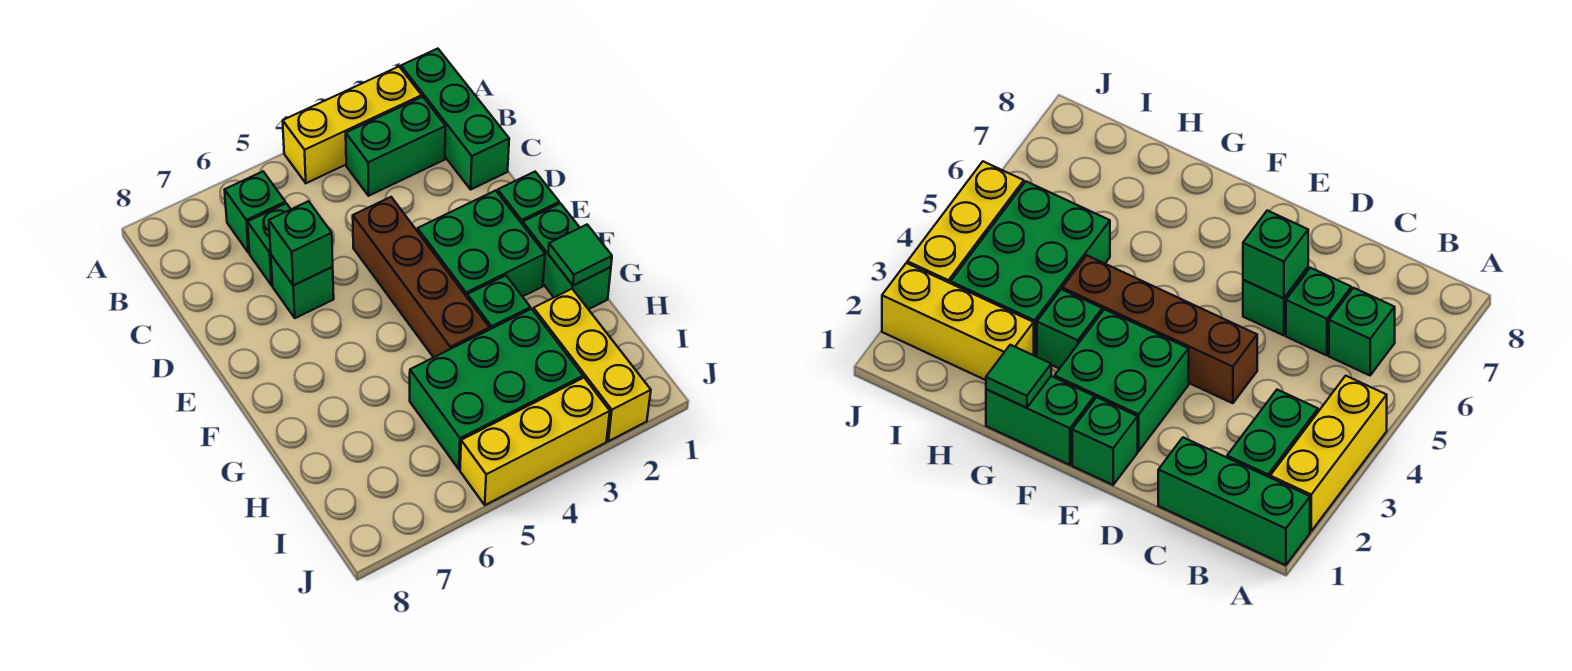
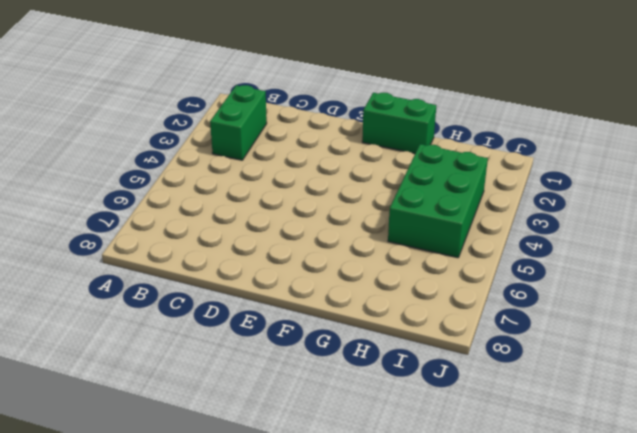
none -> green brick A1:C1 level 1
none -> yellow brick A2:A4 level 1
none -> green brick B6 level 1

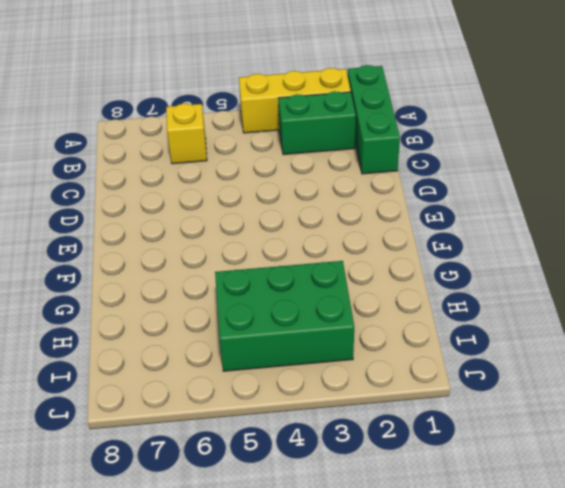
yellow brick B6 level 1 -> green brick B6 level 1
none -> green brick C6 level 1
none -> brown brick D4:G4 level 1
none -> green brick D6 level 1

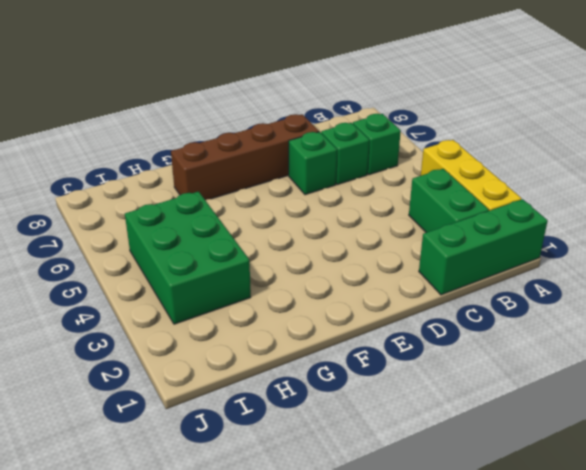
brown brick D7:G7 level 1 -> brown brick D4:G4 level 1
none -> green brick E1 level 1
none -> green brick E2:F3 level 1
none -> green brick F1:G1 level 1

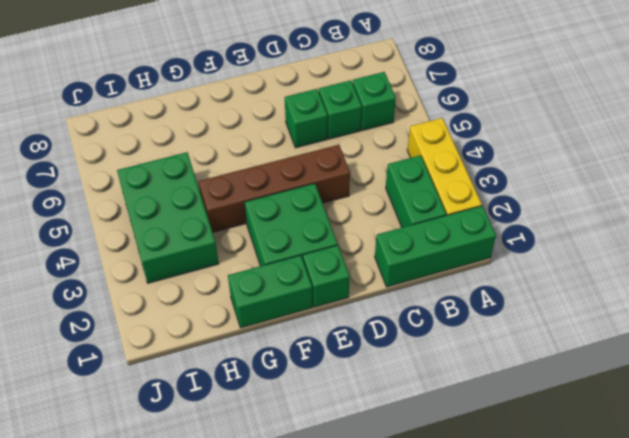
none -> green brick G3 level 1
none -> yellow brick H2:J2 level 1
none -> yellow brick J3:J5 level 1

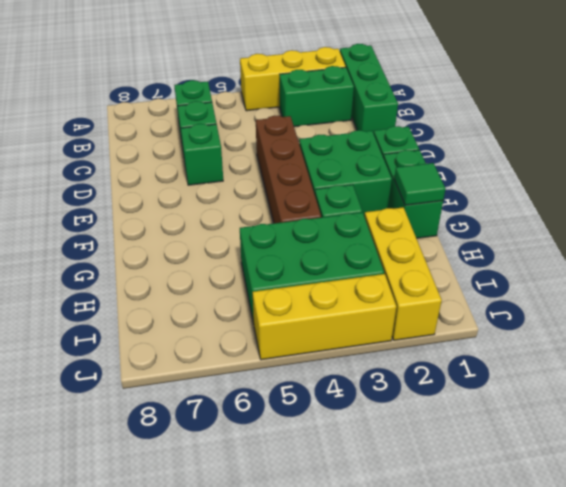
none -> green brick D6 level 2

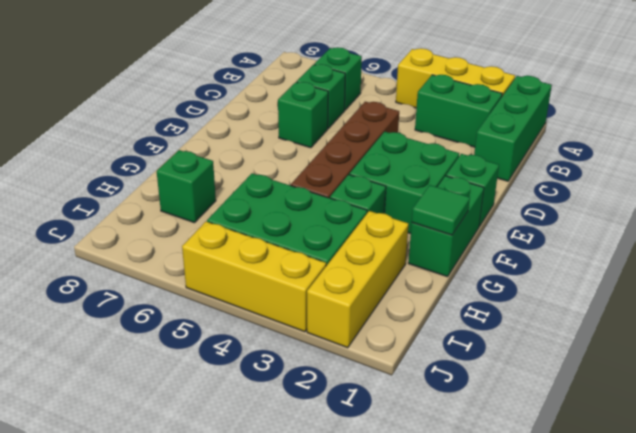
green brick H7 level 1 -> green brick D6 level 2

